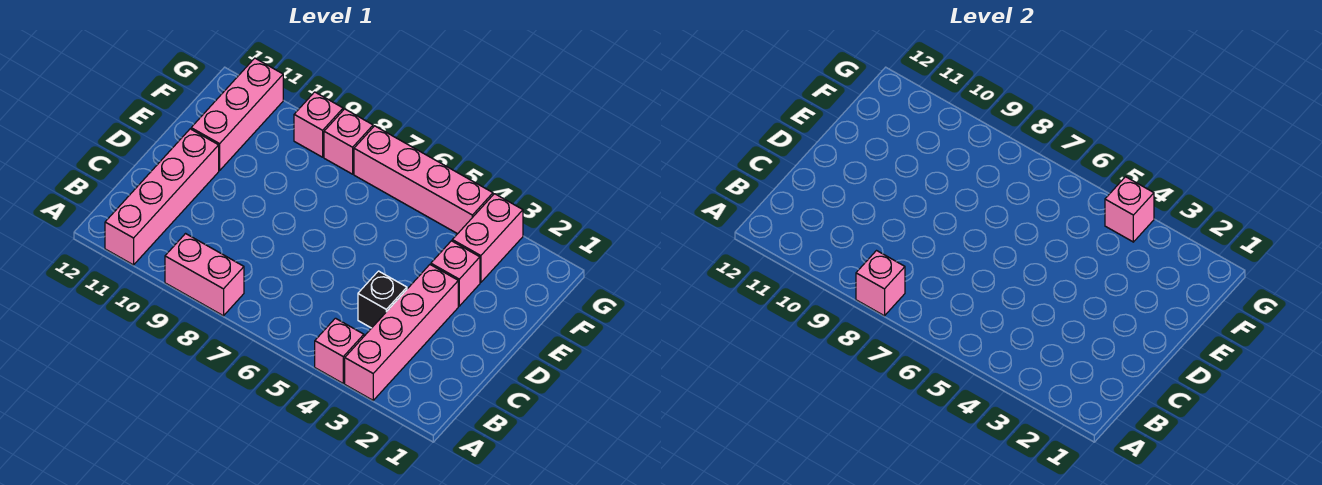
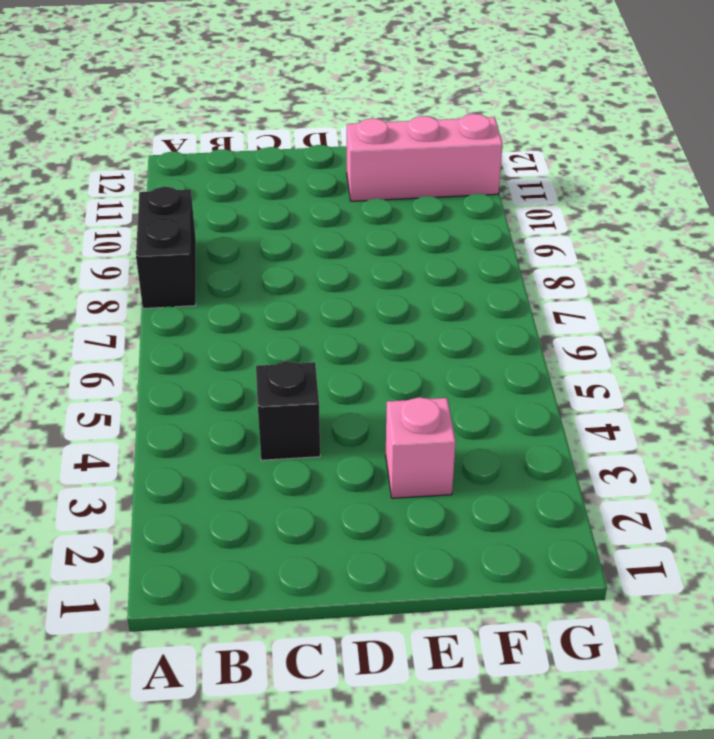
black brick A8:A9 level 1 -> pink brick A8:A9 level 1
none -> pink brick A3:D3 level 1
none -> pink brick A4 level 1
none -> pink brick A11:D11 level 1

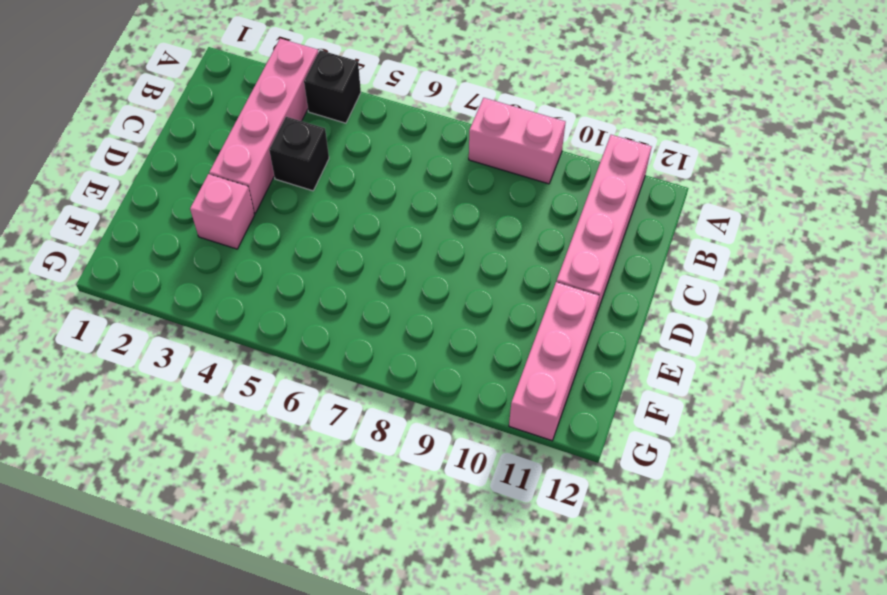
black brick A4 level 1 -> pink brick A4 level 1
none -> pink brick F3:G3 level 1
none -> pink brick G4:G7 level 1
none -> pink brick G8 level 1

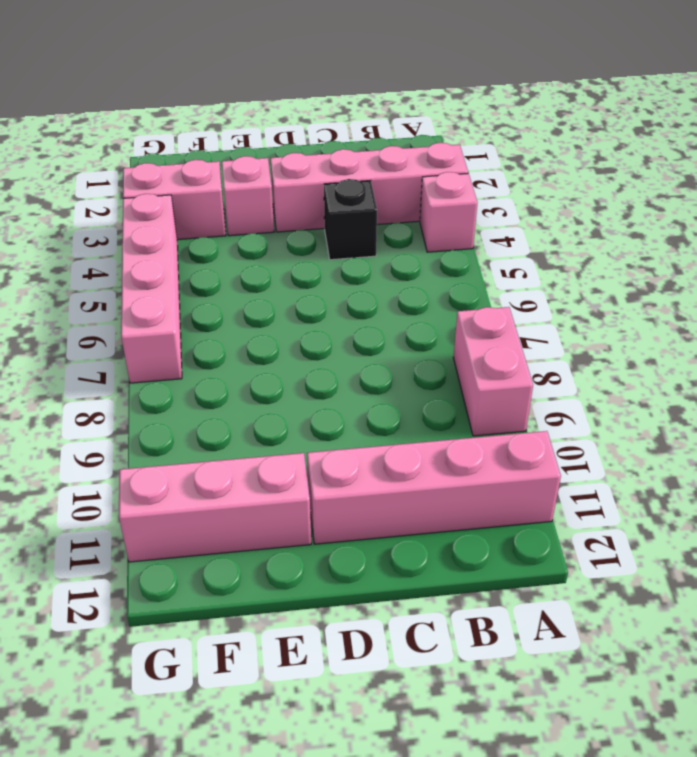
none -> pink brick G8 level 1
none -> pink brick G9 level 1
none -> pink brick A8 level 2

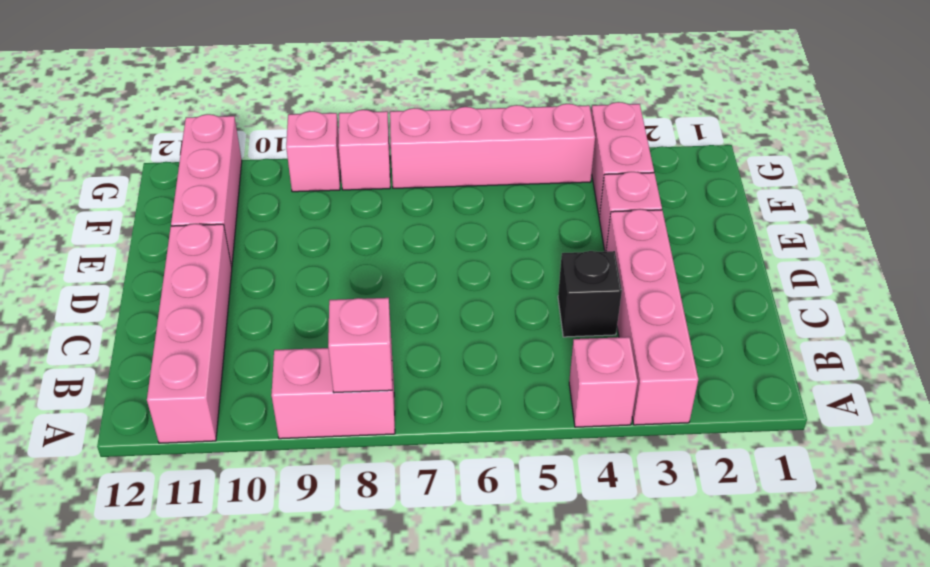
none -> pink brick G4 level 2

